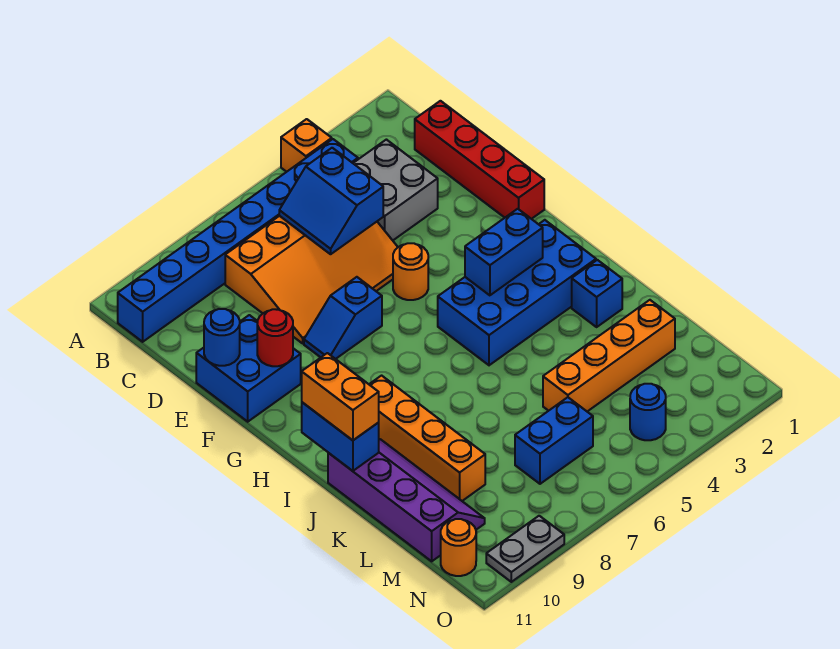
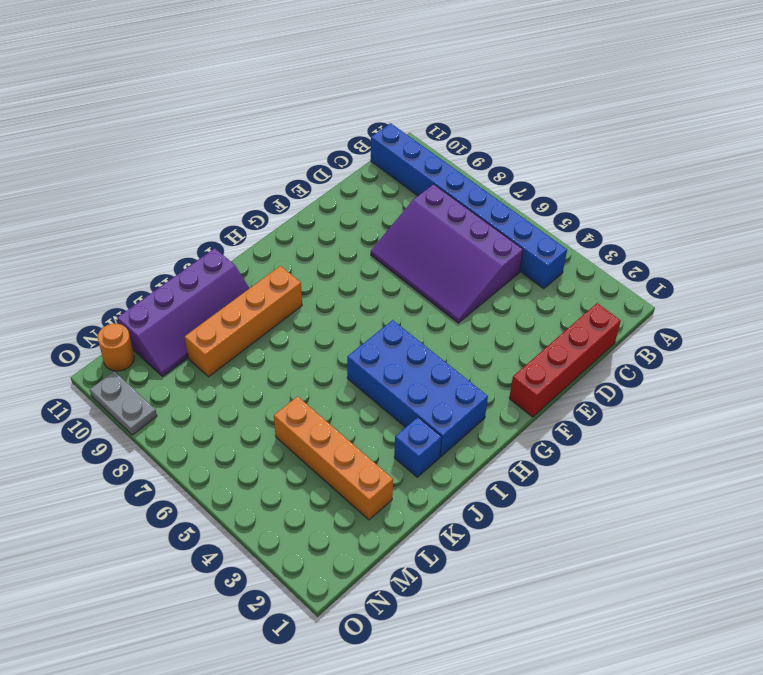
purple slope C5:E8 level 1 top C -> orange slope C5:E8 level 1 top C
none -> orange brick A4 level 1
none -> grey brick C3:D4 level 1
none -> blue brick E10:F11 level 1

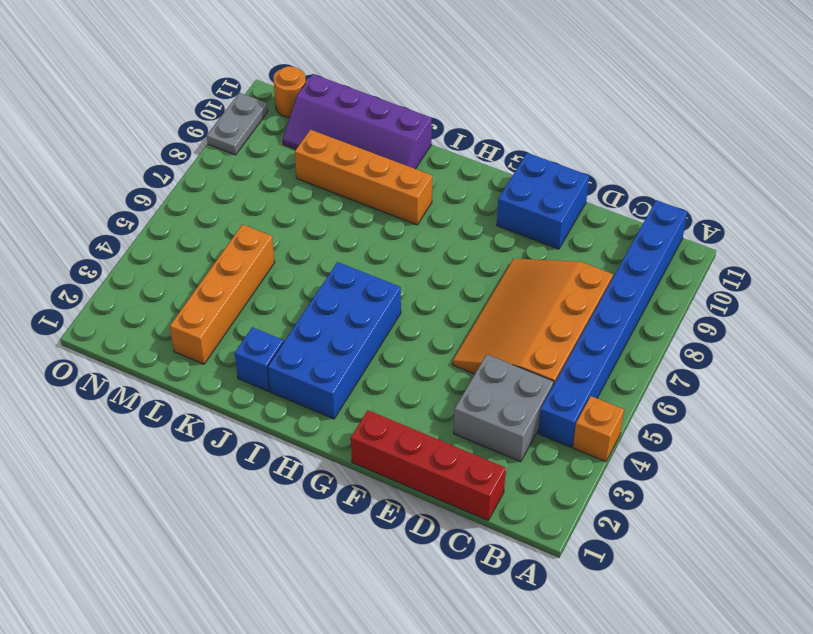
none -> orange round brick F5 level 1
none -> blue slope F7:F8 level 1 top 7
none -> blue brick M6:M7 level 1

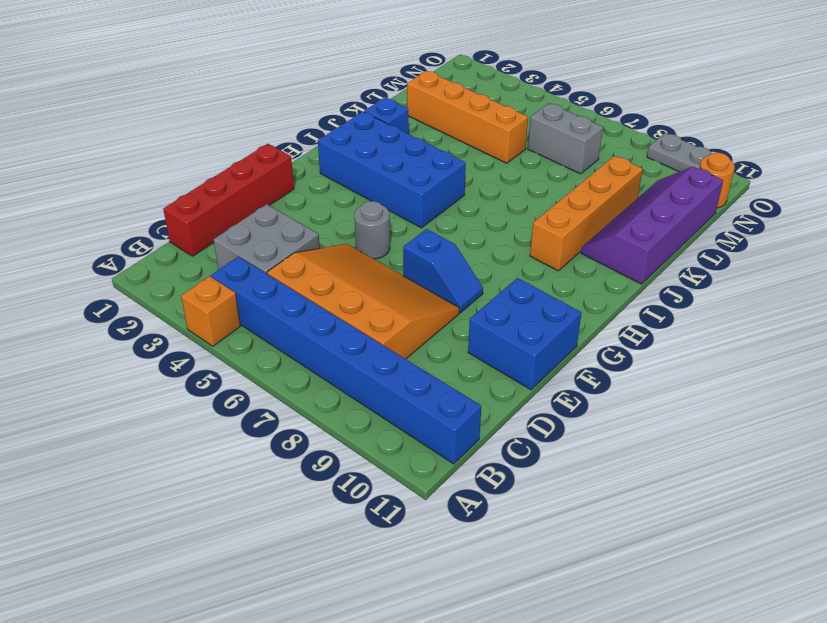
grey round brick F5 level 1 -> orange round brick F5 level 1
grey brick M6:M7 level 1 -> blue brick M6:M7 level 1
none -> blue round brick N4 level 1
none -> blue slope C5:D6 level 2 top 5
none -> blue round brick E11 level 2

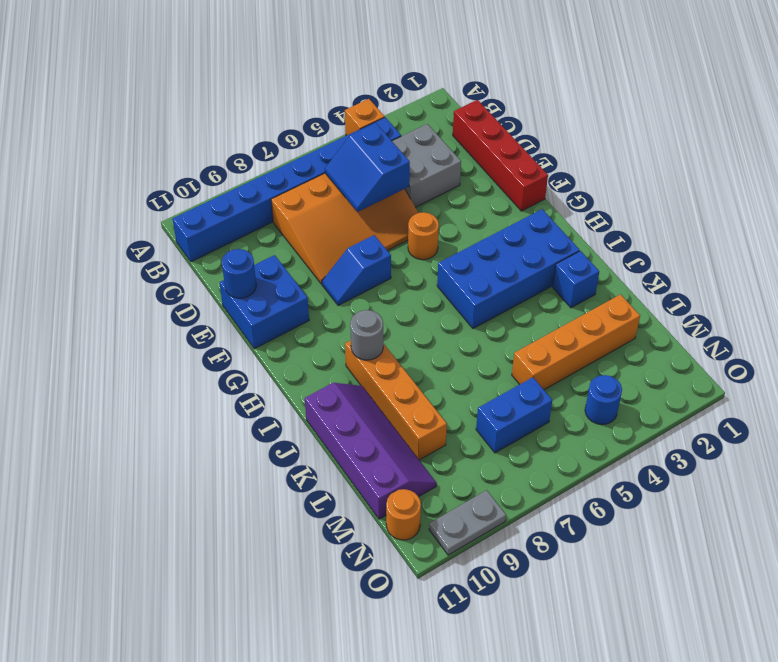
grey round brick I9 level 2 -> none
none -> red round brick F10 level 2
none -> blue brick H3:H4 level 2
none -> blue brick I11:J11 level 2

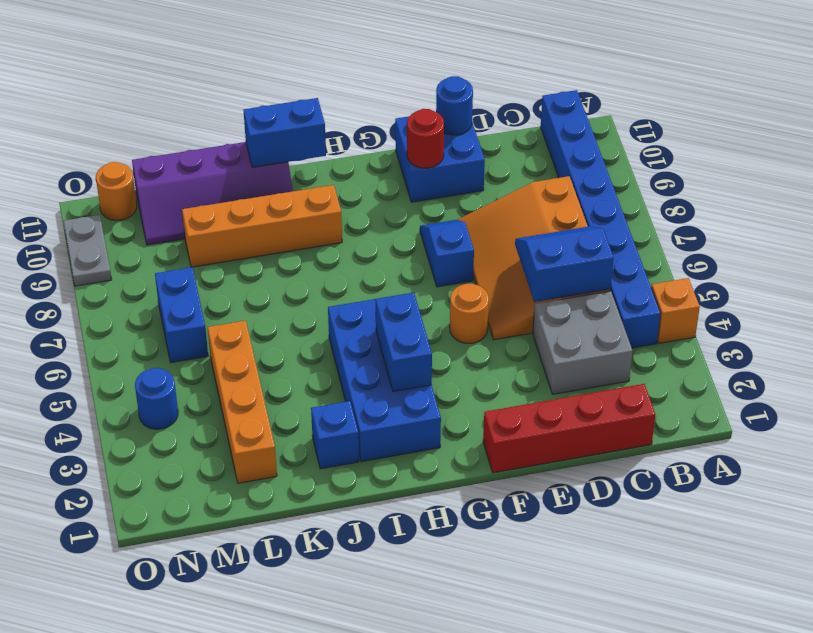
none -> orange brick I11:J11 level 3

